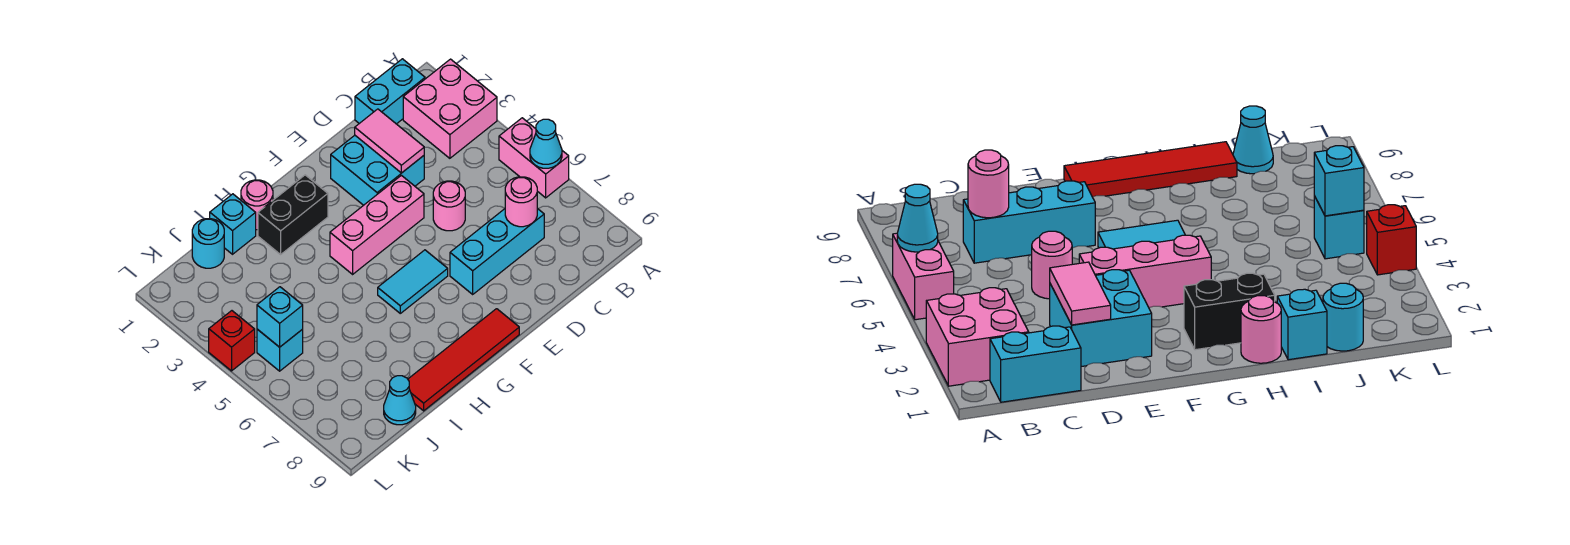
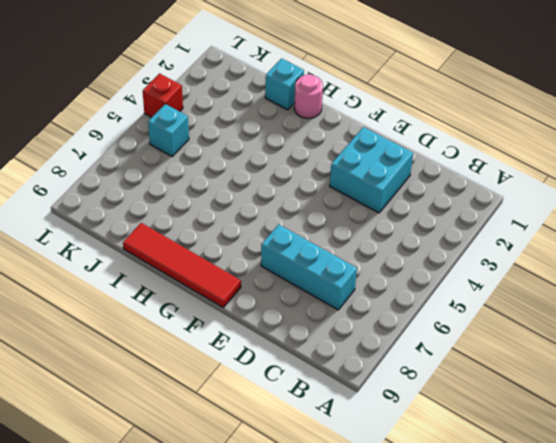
none -> pink brick A2:B3 level 1
none -> pink brick A5:A6 level 1
none -> cyan brick B1:C1 level 1

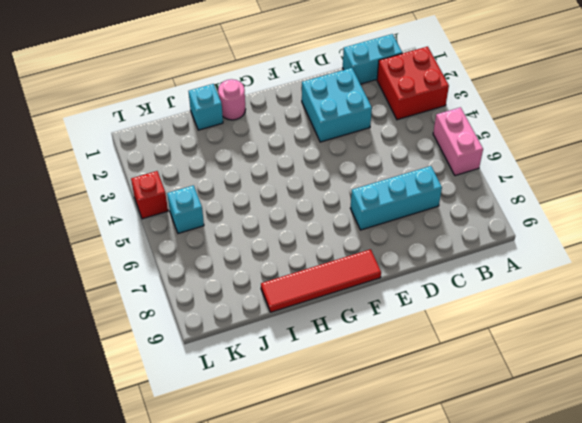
red brick A2:B3 level 1 -> pink brick A2:B3 level 1
none -> pink round brick D5 level 1
none -> pink brick E4:G4 level 1
none -> cyan tile F6:G6 level 1

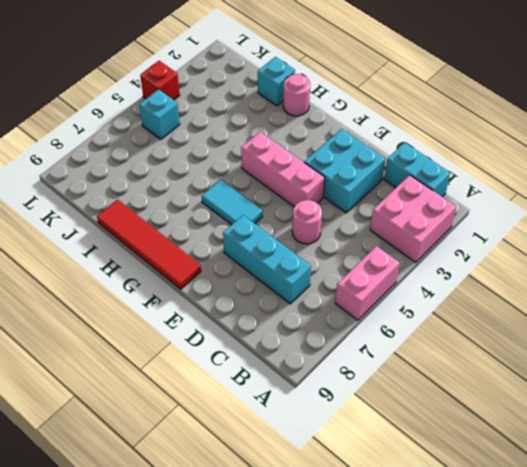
none -> black brick G2:H2 level 1
none -> cyan round brick J1 level 1
none -> cyan cone J9 level 1

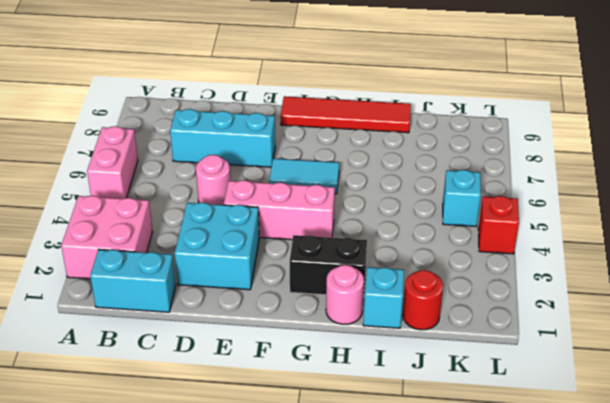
red round brick J1 level 1 -> cyan round brick J1 level 1
none -> cyan cone J9 level 1
none -> cyan cone A6 level 2
none -> pink round brick C7 level 2

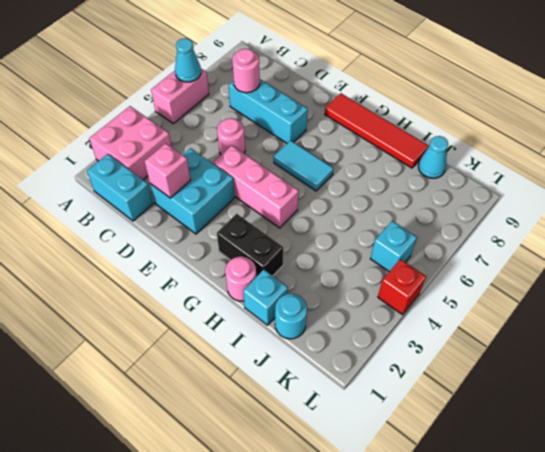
pink brick D2 level 2 -> pink tile D2:D3 level 2
none -> cyan brick K5 level 2

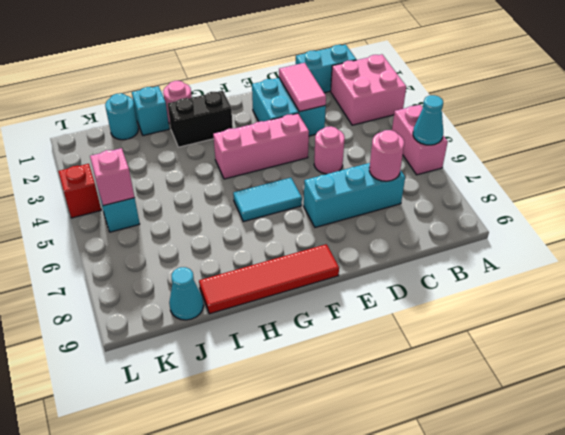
pink brick K5 level 2 -> cyan brick K5 level 2

